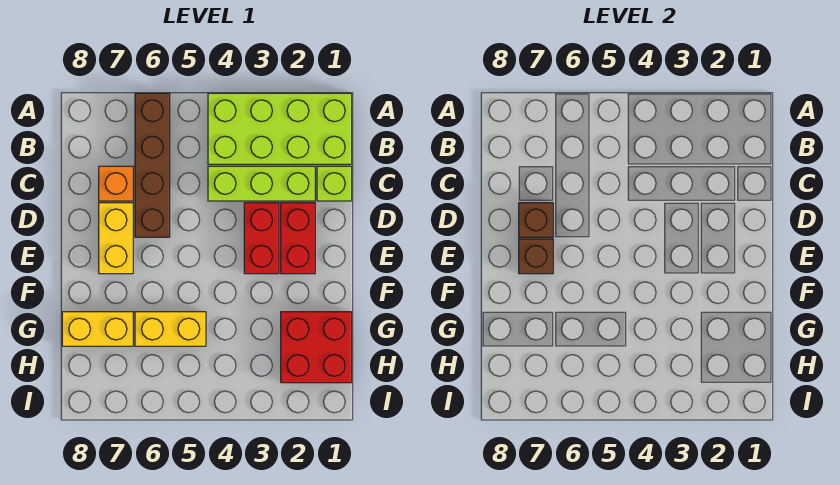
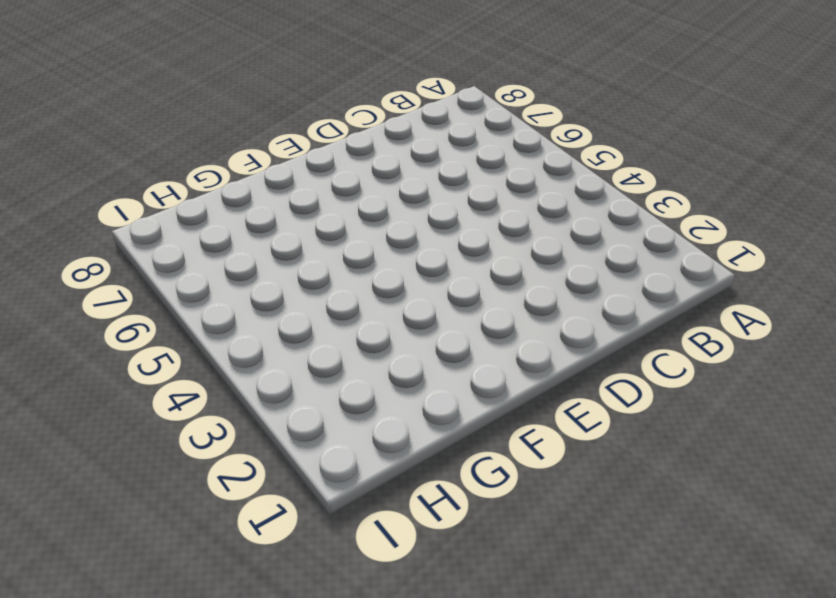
none -> lime brick A1:B4 level 1
none -> brown brick A6:D6 level 1
none -> lime brick C1 level 1

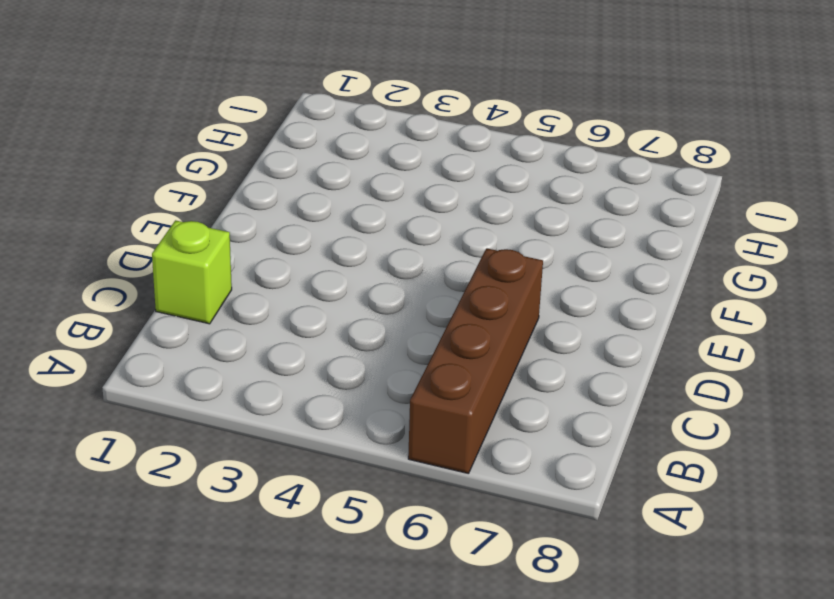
none -> lime brick A1:B4 level 1
none -> lime brick C2:C4 level 1
none -> orange brick C7 level 1

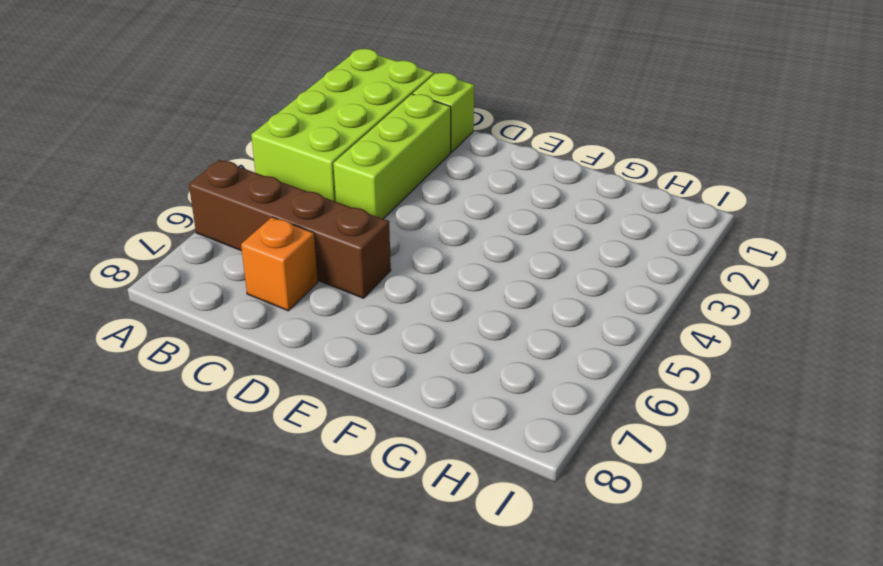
none -> red brick D2:E2 level 1
none -> red brick D3:E3 level 1
none -> yellow brick D7:E7 level 1

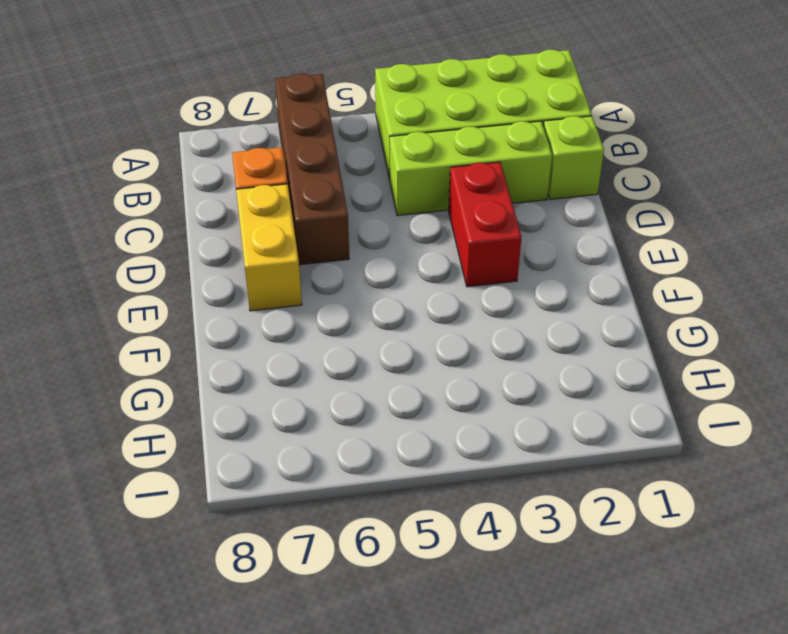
none -> red brick D2:E2 level 1
none -> red brick G1:H2 level 1
none -> yellow brick G5:G6 level 1

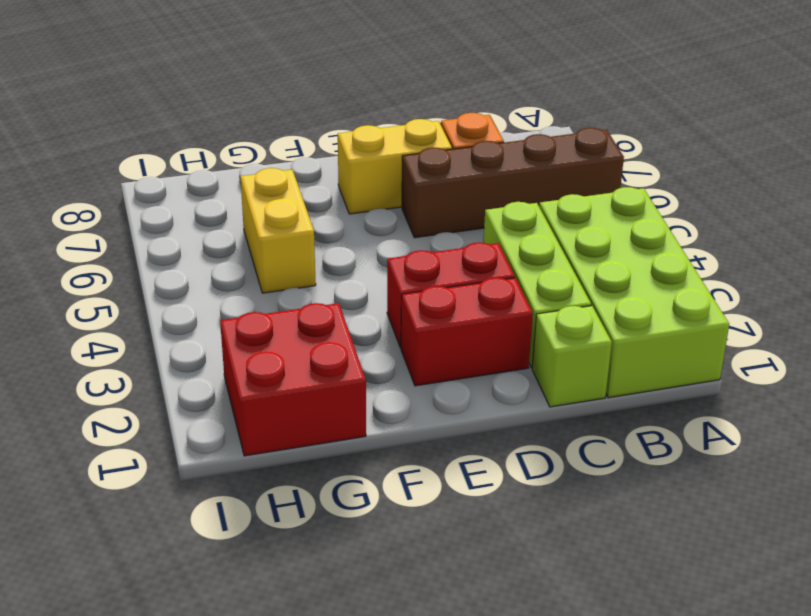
none -> yellow brick G7:G8 level 1
none -> brown brick D7 level 2
none -> brown brick E7 level 2

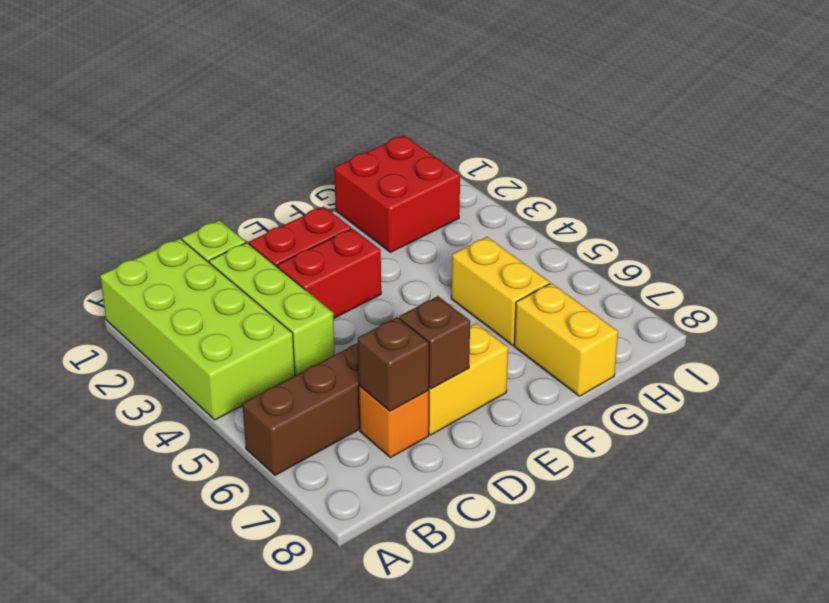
brown brick C7 level 2 -> brown brick E7 level 2

